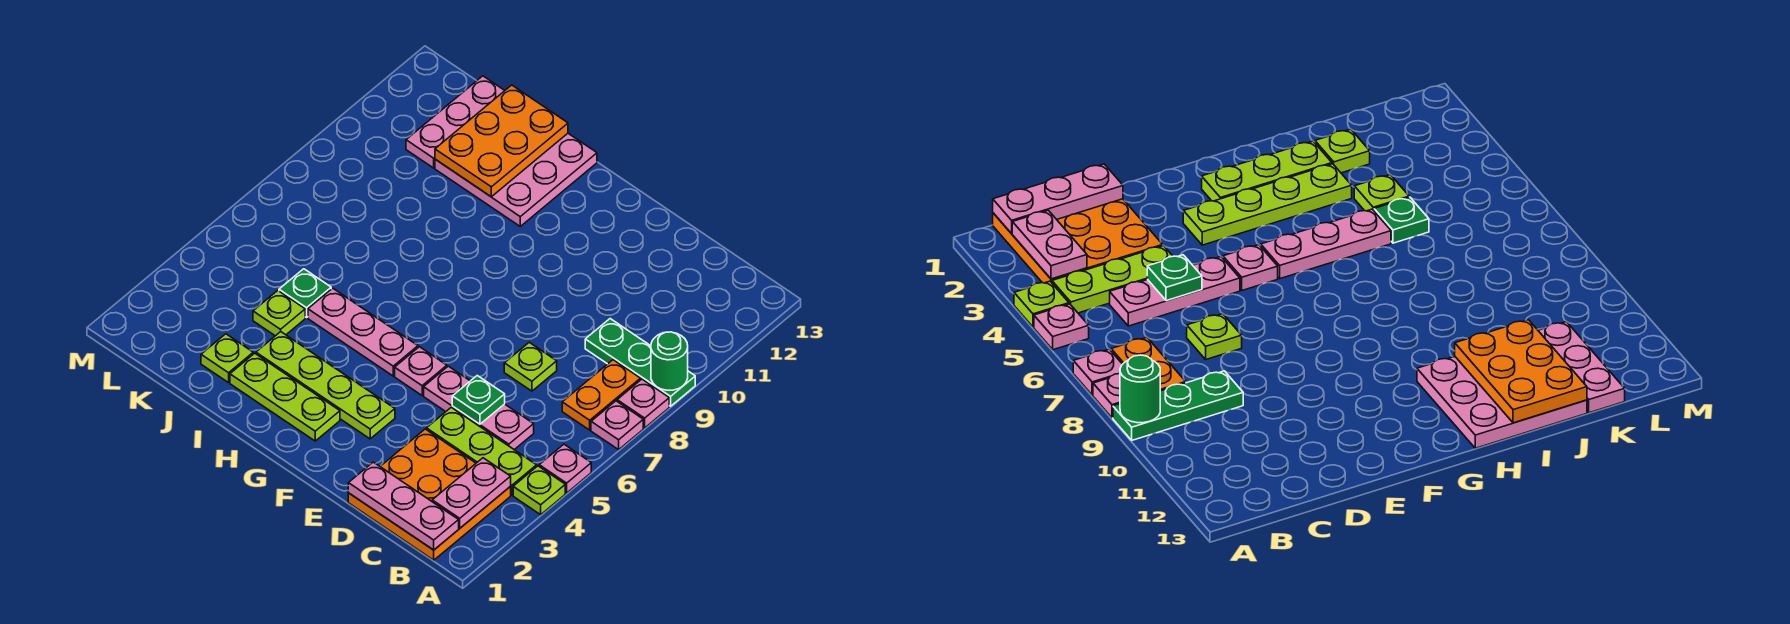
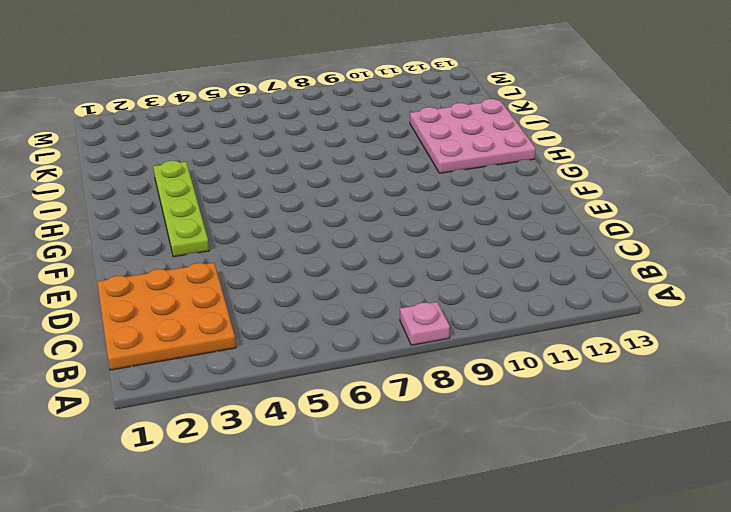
none -> lime plate A4 level 1
none -> pink plate A5 level 1
none -> pink plate A7 level 1

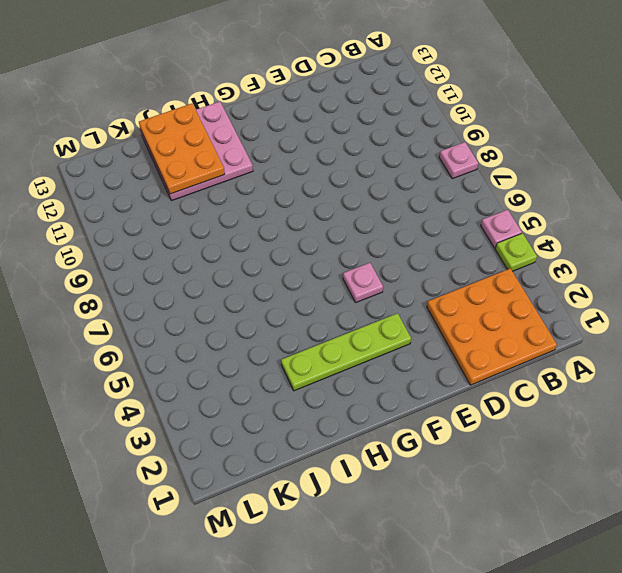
none -> pink plate A7 level 1
none -> green plate A9:C9 level 1
none -> lime plate B4:D4 level 1

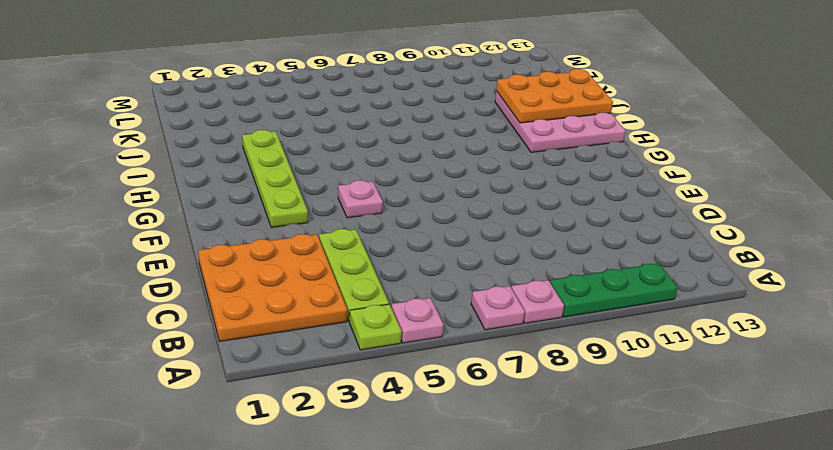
green plate A9:A11 level 1 -> green plate A9:C9 level 1
none -> orange plate B7:B8 level 1
none -> pink plate C5:E5 level 1
none -> lime plate D7 level 1

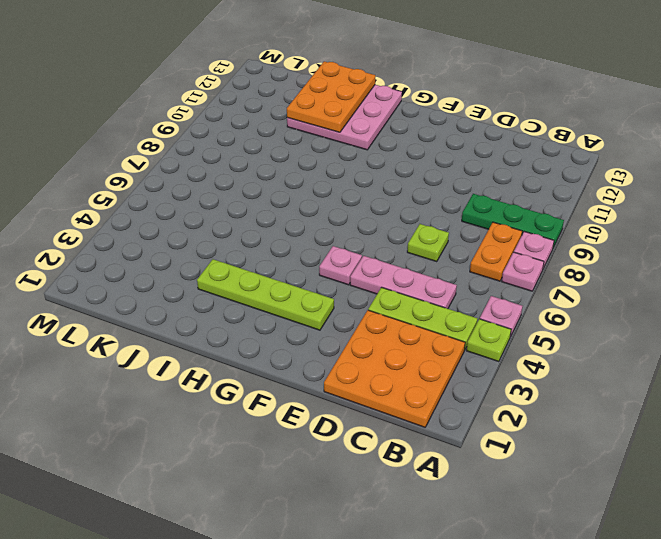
none -> lime plate G2:I2 level 1
none -> pink plate G5:I5 level 1
none -> lime plate J2 level 1

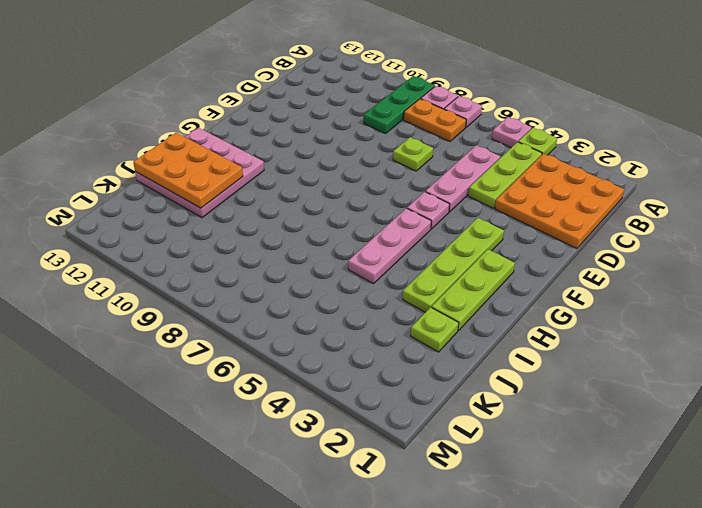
none -> lime plate J4 level 1
none -> green plate J5 level 1
none -> pink plate K11:K13 level 1

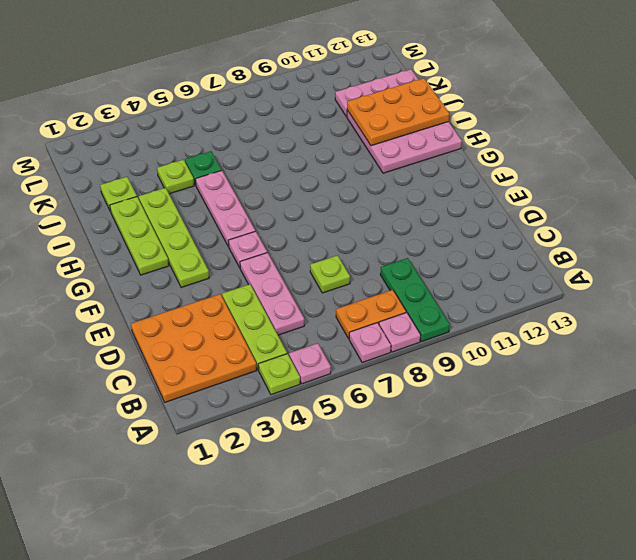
none -> green round brick A9 level 2
none -> pink plate B1:D1 level 2
none -> pink plate B2:B3 level 2

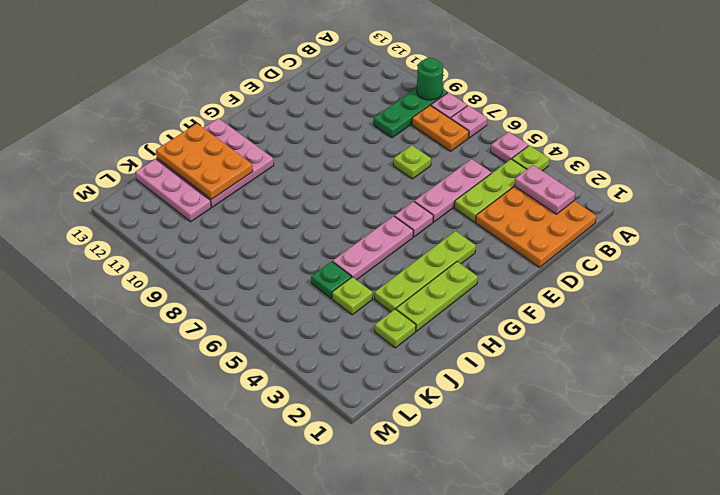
none -> pink plate B1:D1 level 2
none -> green plate D5 level 2

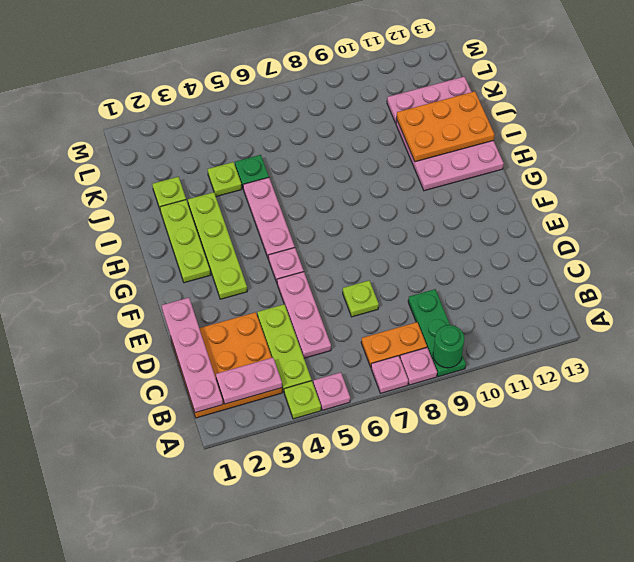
pink plate B1:E1 level 2 -> pink plate B1:D1 level 2
none -> green plate D5 level 2

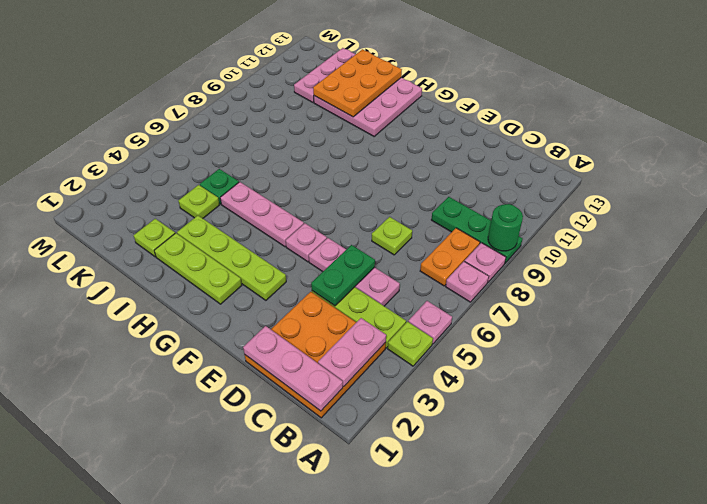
green plate D4:D5 level 2 -> green plate D5 level 2

